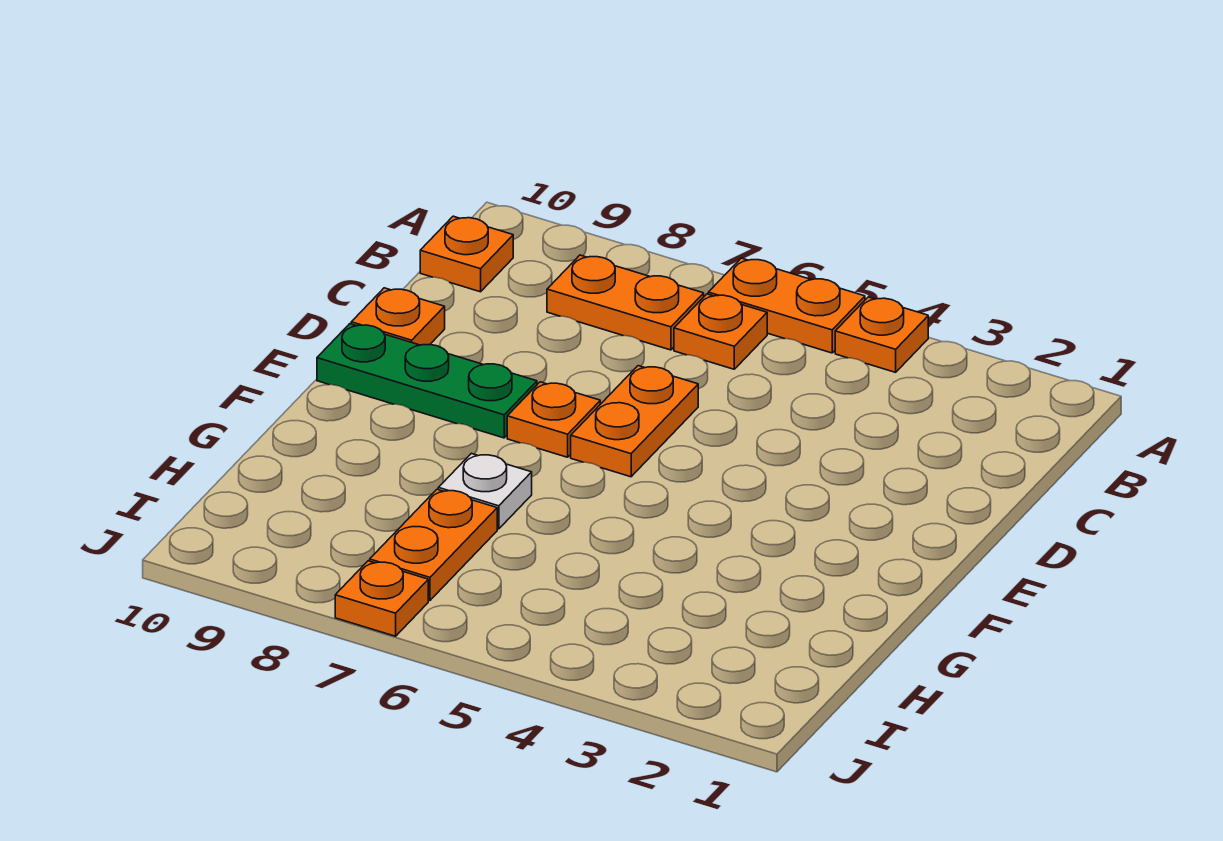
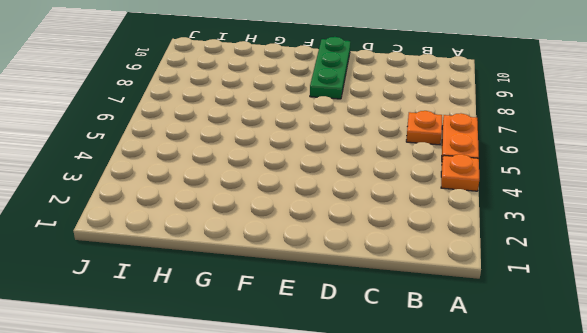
none -> orange plate B7:B8 level 1
none -> orange plate B10 level 1
none -> orange plate D6:E6 level 1

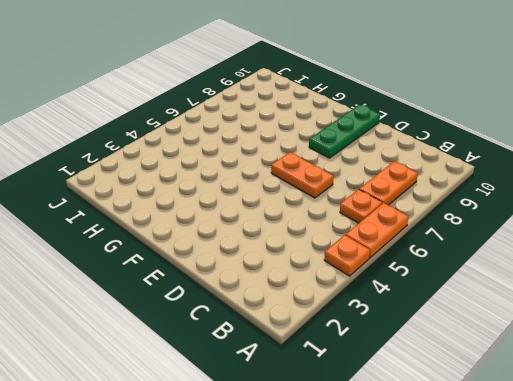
none -> orange plate B10 level 1
none -> orange plate D10 level 1
none -> orange plate E7 level 1

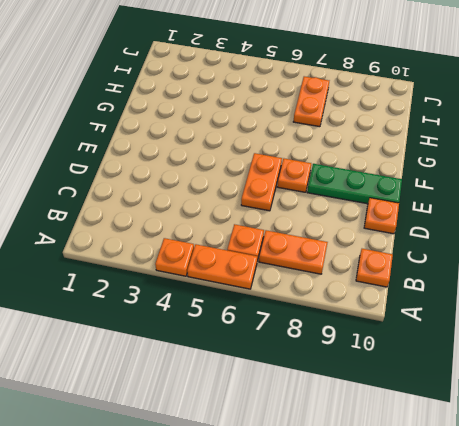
none -> white plate G7 level 1
none -> orange plate J7 level 1

